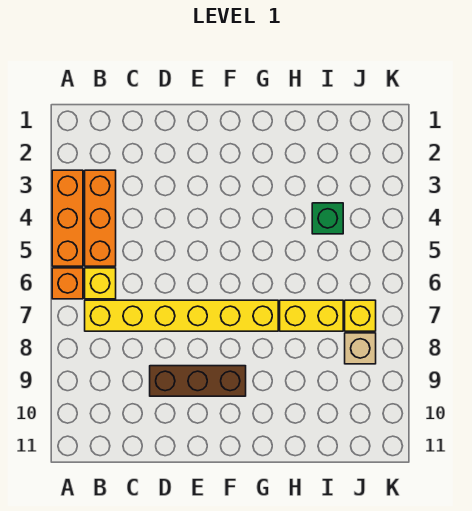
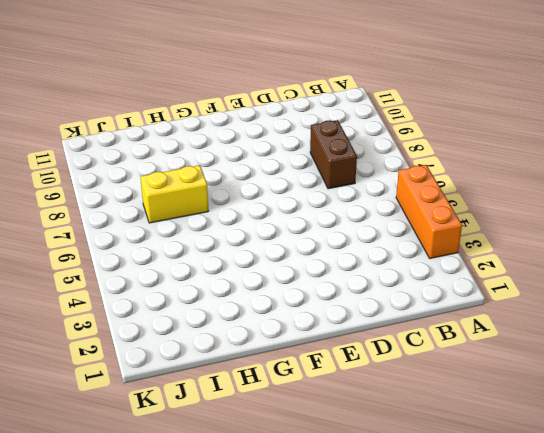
brown brick C7:C8 level 1 -> yellow brick B7:G7 level 1
none -> orange brick A6 level 1
none -> orange brick B3:B5 level 1

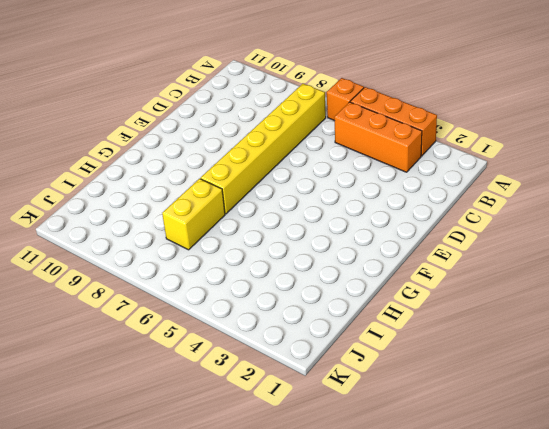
none -> yellow brick B6 level 1
none -> brown brick D9:F9 level 1

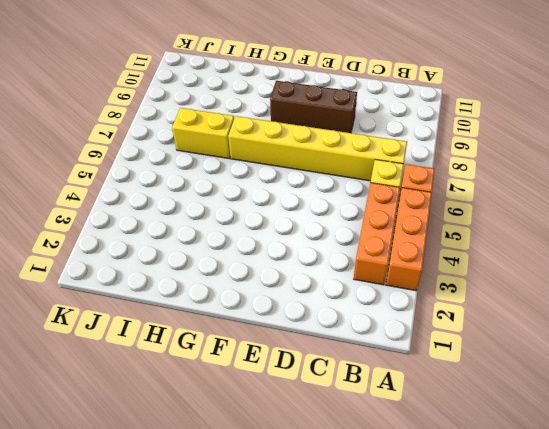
none -> green brick I4 level 1
none -> yellow brick J7 level 1

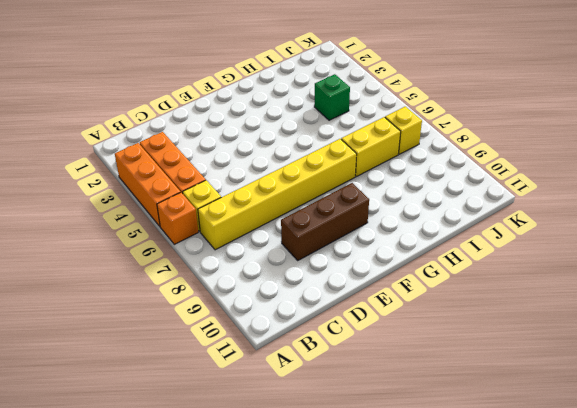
none -> tan brick J8 level 1

